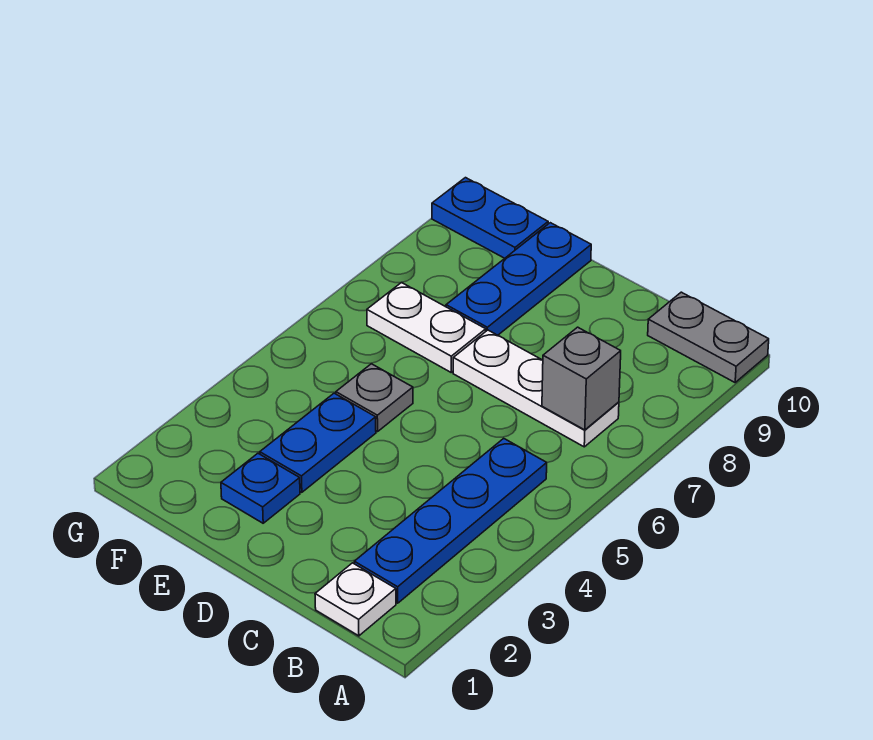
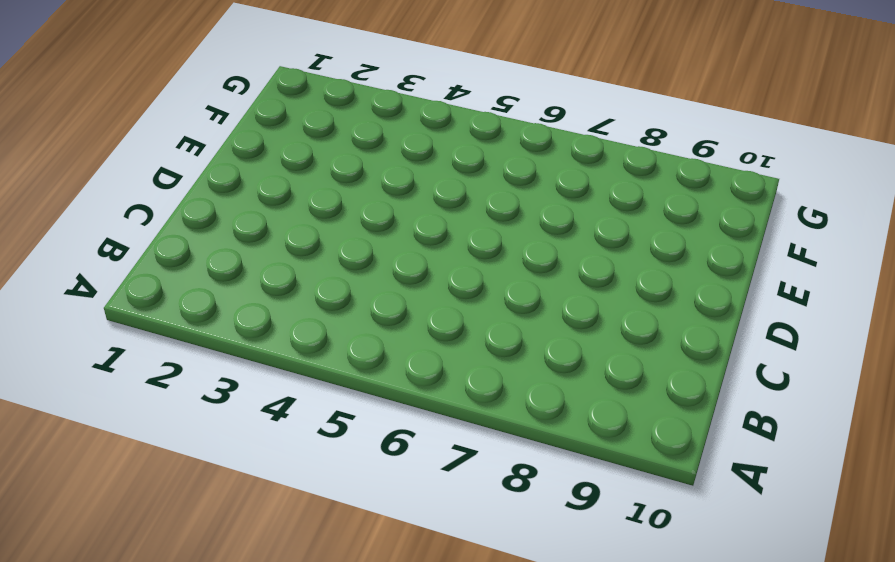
none -> grey plate A10:B10 level 1
none -> white plate B1 level 1

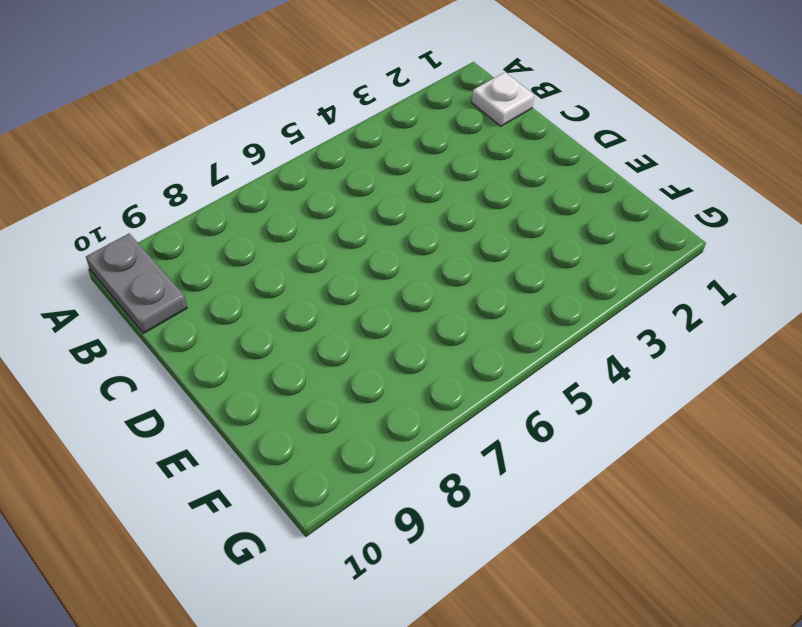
none -> blue plate B2:B5 level 1
none -> white plate B7:D7 level 1

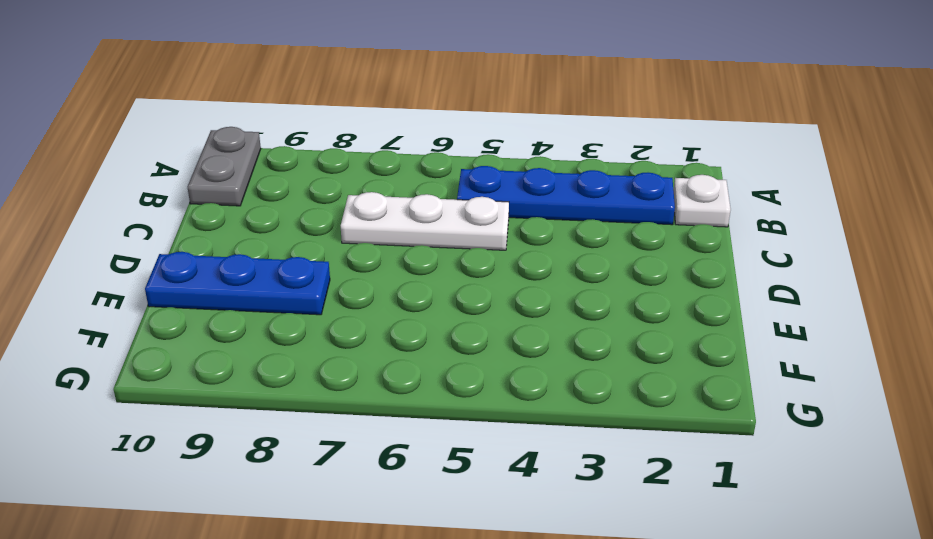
white plate C5:C7 level 1 -> white plate B7:D7 level 1
none -> blue plate E2 level 1
none -> blue plate E3:E4 level 1

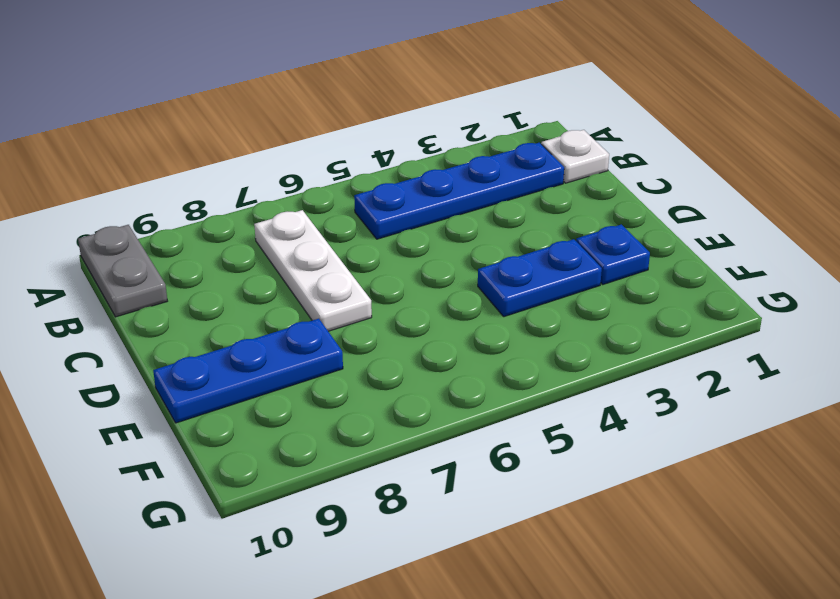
none -> grey plate E5 level 1
none -> white plate E7:F7 level 1

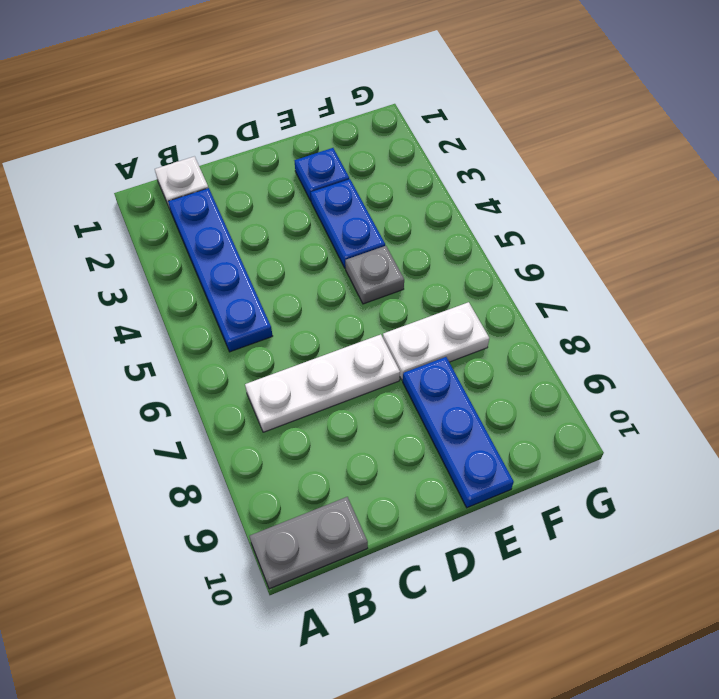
none -> blue plate F10:G10 level 1
none -> grey brick B7 level 2

